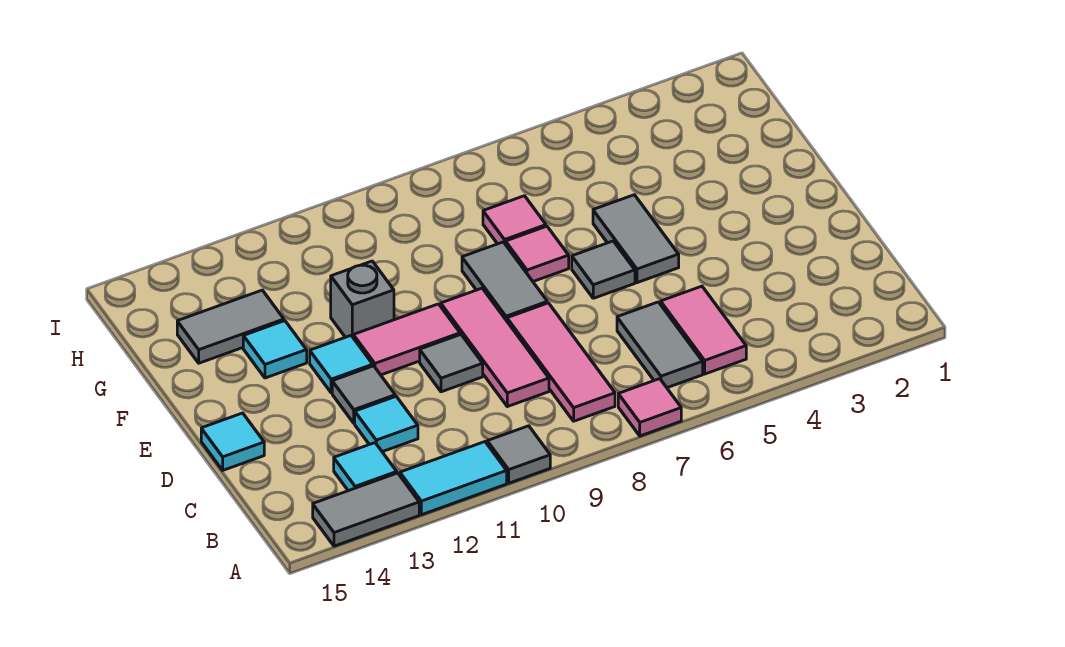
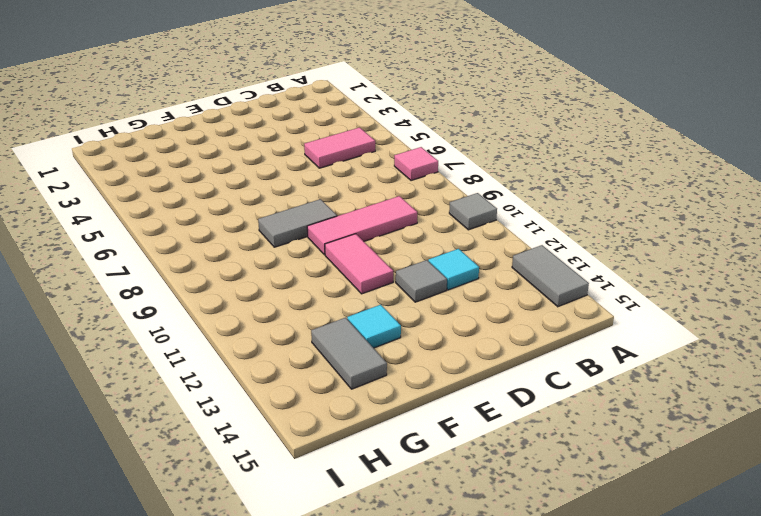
none -> cyan tile A11:A12 level 1
none -> grey tile B6:C6 level 1
none -> pink tile B8:D8 level 1

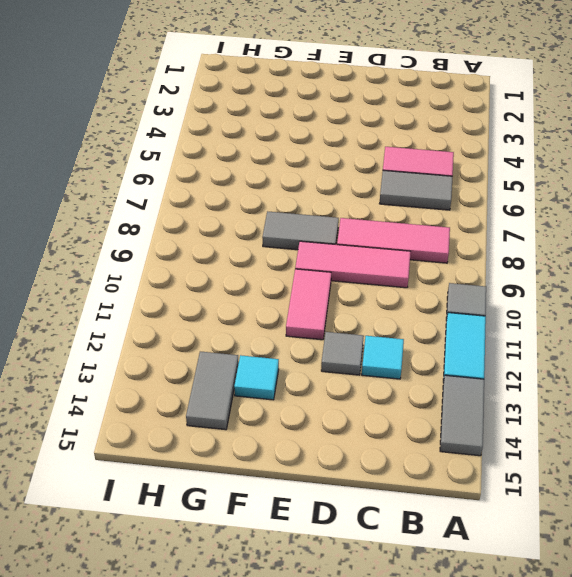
none -> pink tile A7 level 1
none -> cyan tile B13 level 1
none -> grey tile D10 level 1

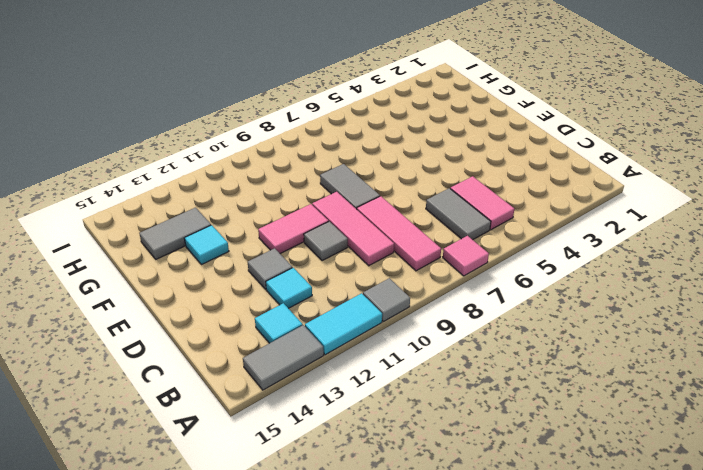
none -> cyan tile D15 level 1
none -> grey tile E5:F5 level 1
none -> grey tile E6 level 1

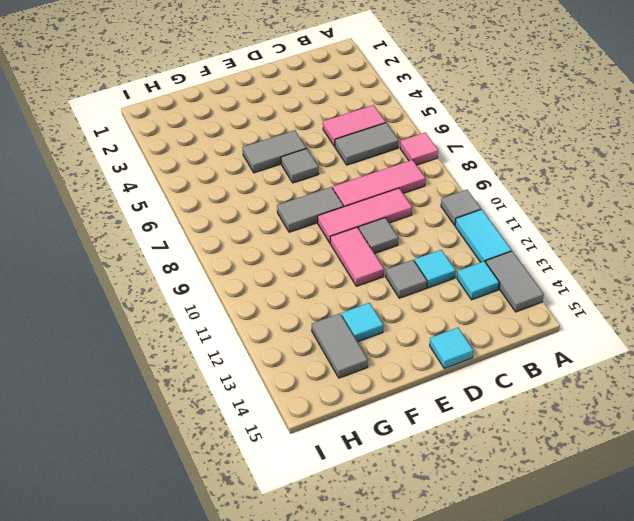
none -> cyan tile E12 level 1
none -> pink tile F7 level 1
none -> grey brick F11 level 1

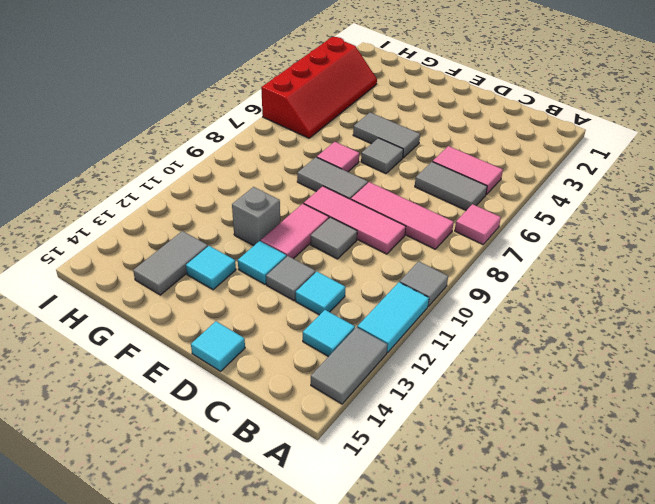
red slope H3:I6 level 1 top I -> none
none -> pink tile G7 level 1

